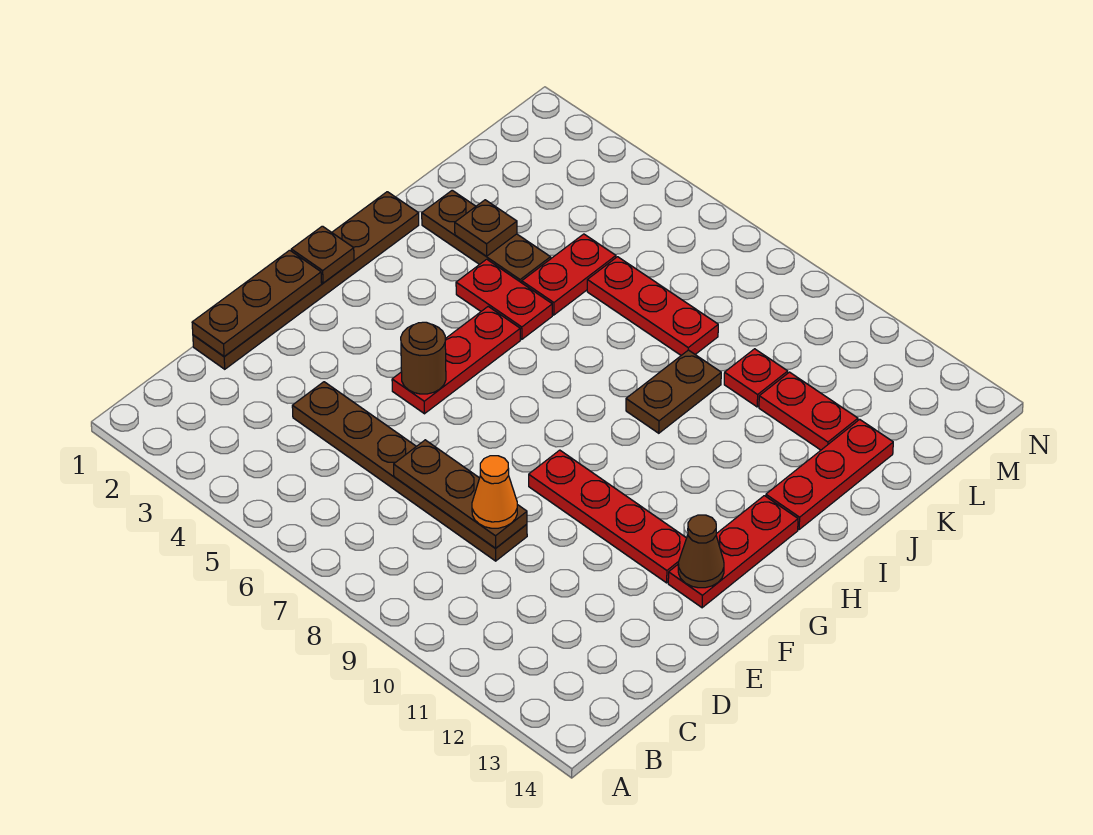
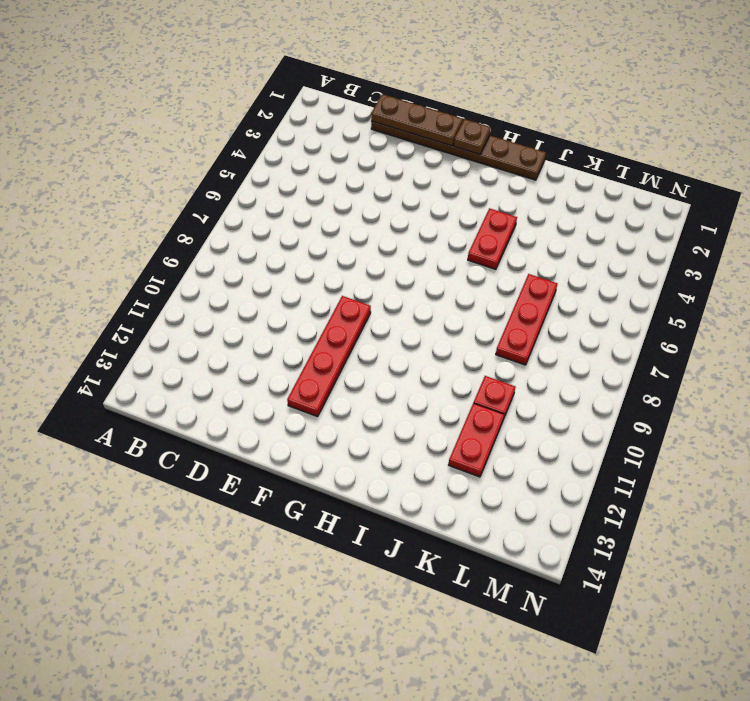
none -> brown plate D4:D9 level 1
none -> red plate F5:H5 level 1
none -> red plate F13:H13 level 1

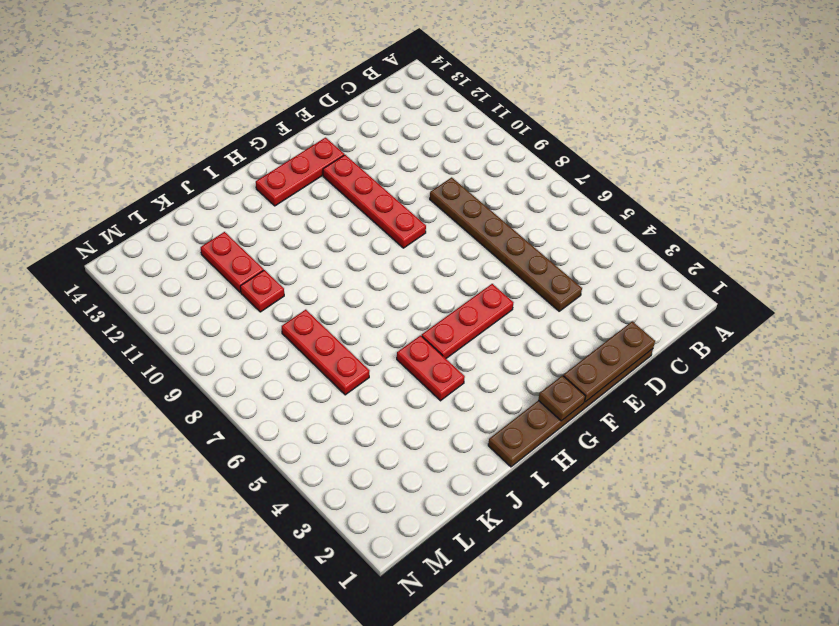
none -> brown plate I9:J9 level 1
none -> red plate I13:K13 level 1
none -> brown plate J2:J4 level 1

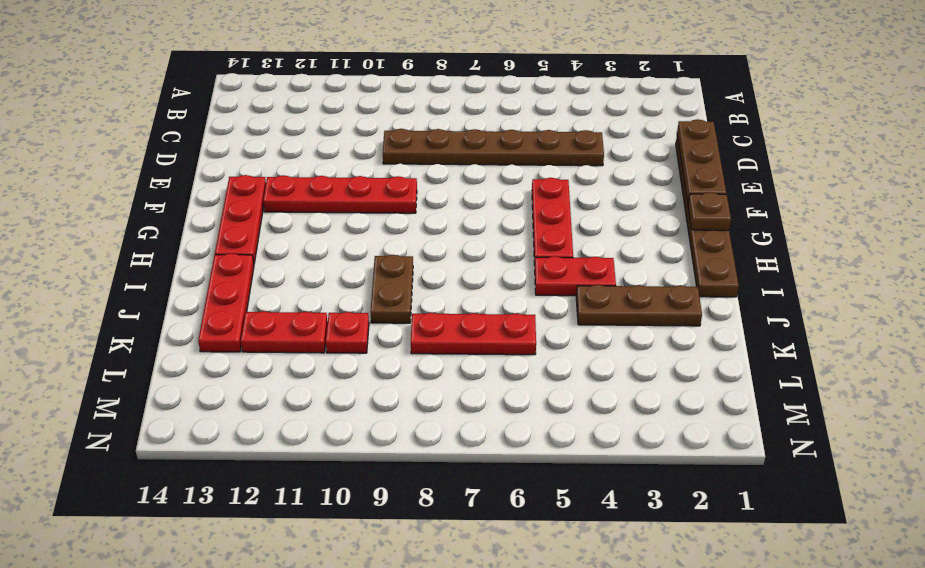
none -> red plate J5:K5 level 1
none -> brown plate D7:D9 level 2
none -> brown round brick F5 level 2

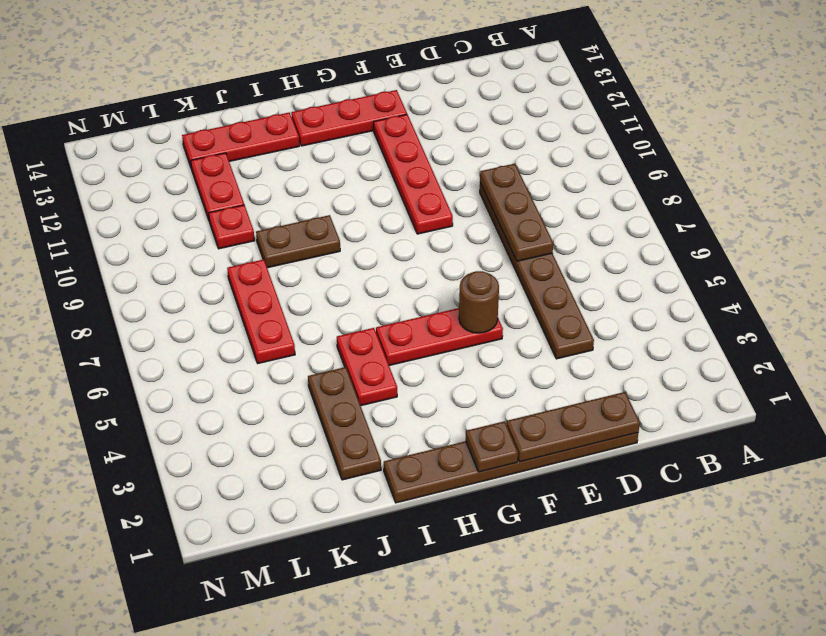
none -> red plate J5:K5 level 1
none -> brown cone F13 level 2
none -> brown plate J3 level 2

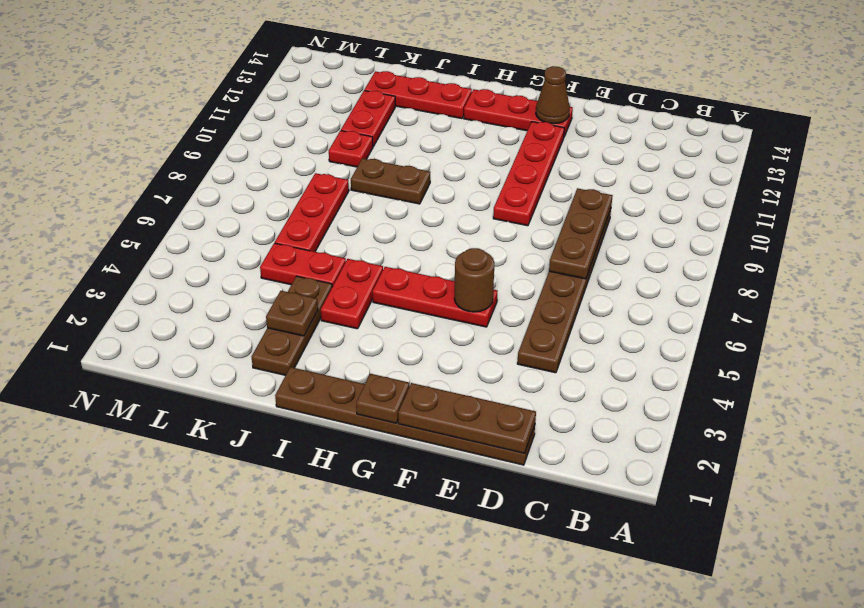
none -> orange cone D9 level 3

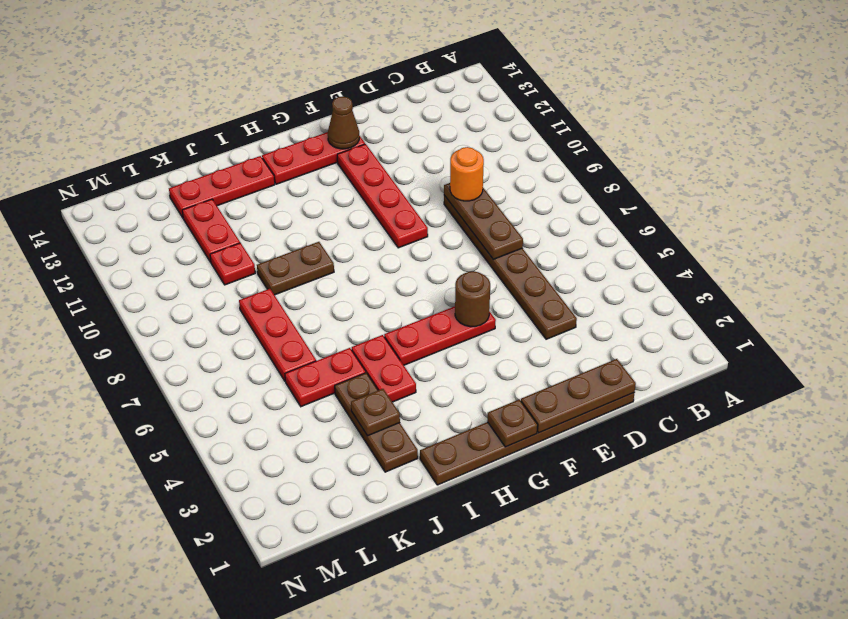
orange round brick D9 level 3 -> orange cone D9 level 3

